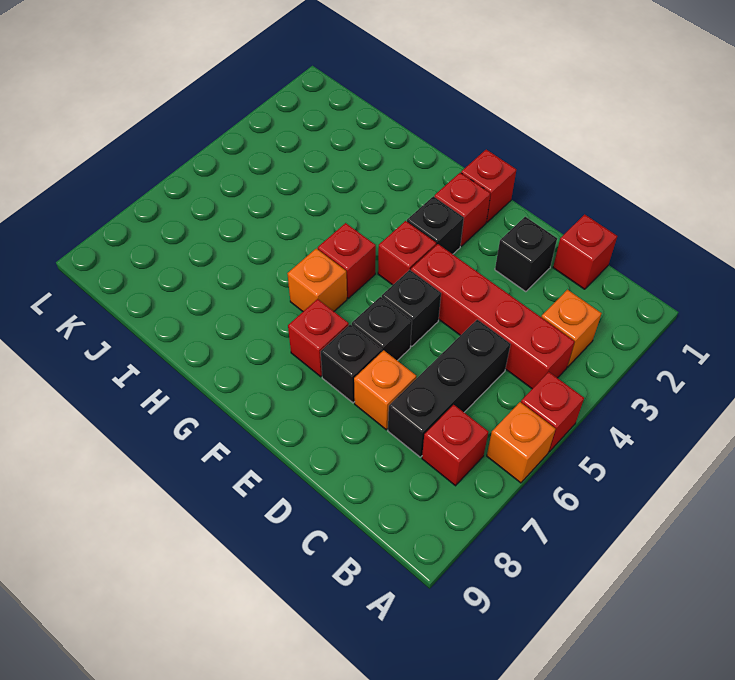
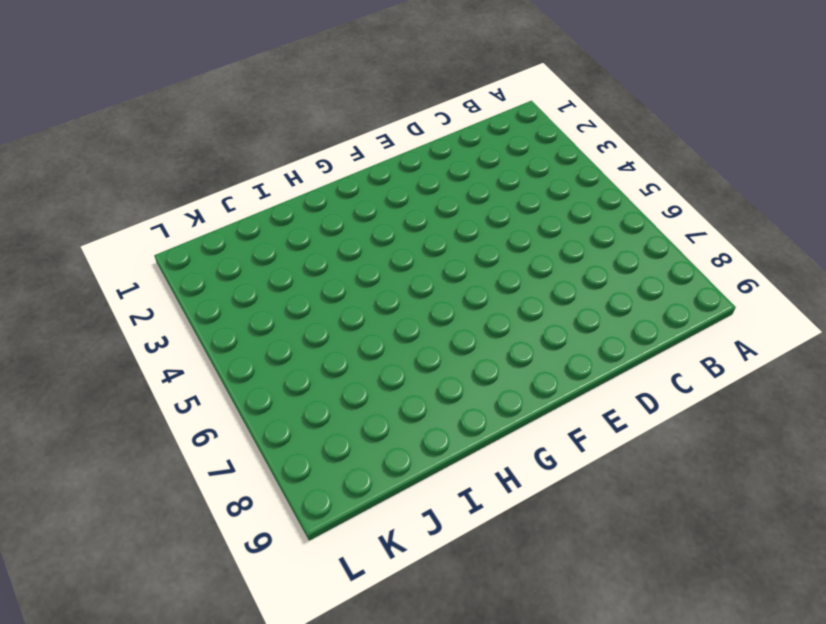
none -> red brick A5 level 1
none -> orange brick A6 level 1
none -> orange brick B3 level 1

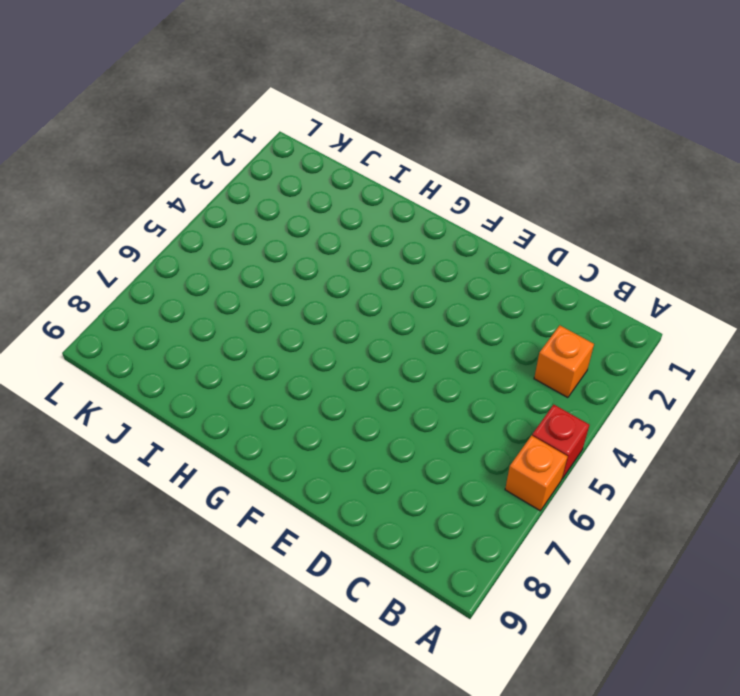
none -> red brick B4:E4 level 1
none -> red brick B7 level 1
none -> red brick C1 level 1

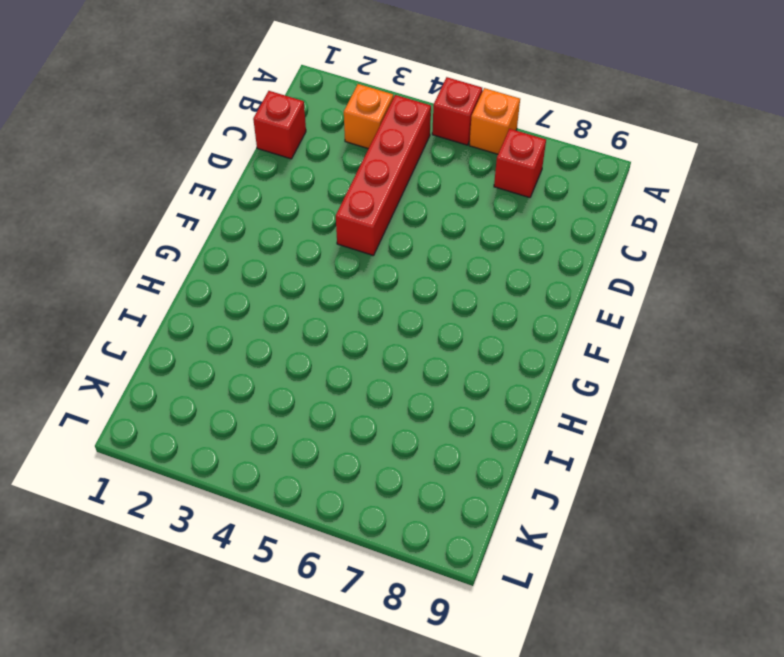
none -> black brick C5:C7 level 1
none -> black brick D2 level 1
none -> orange brick D7 level 1

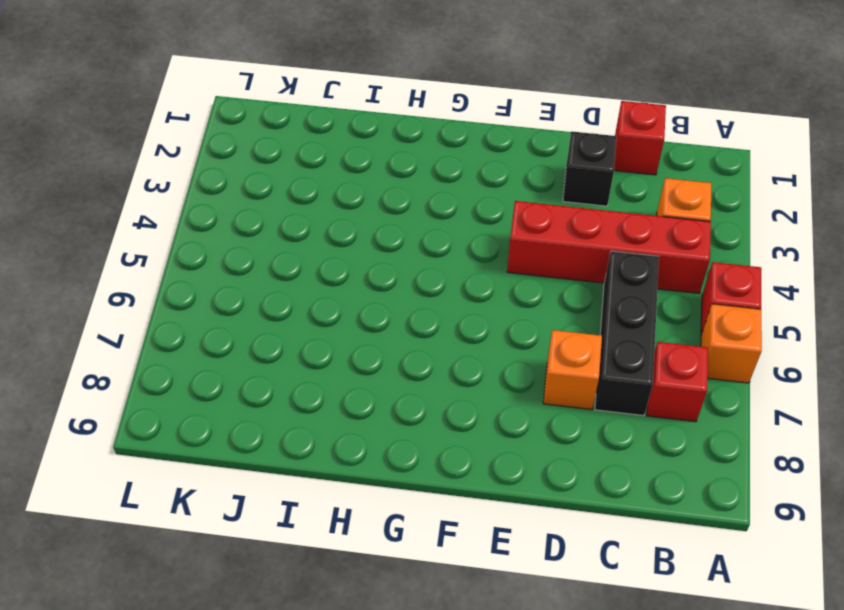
none -> black brick E5 level 1
none -> black brick E6 level 1
none -> black brick E7 level 1

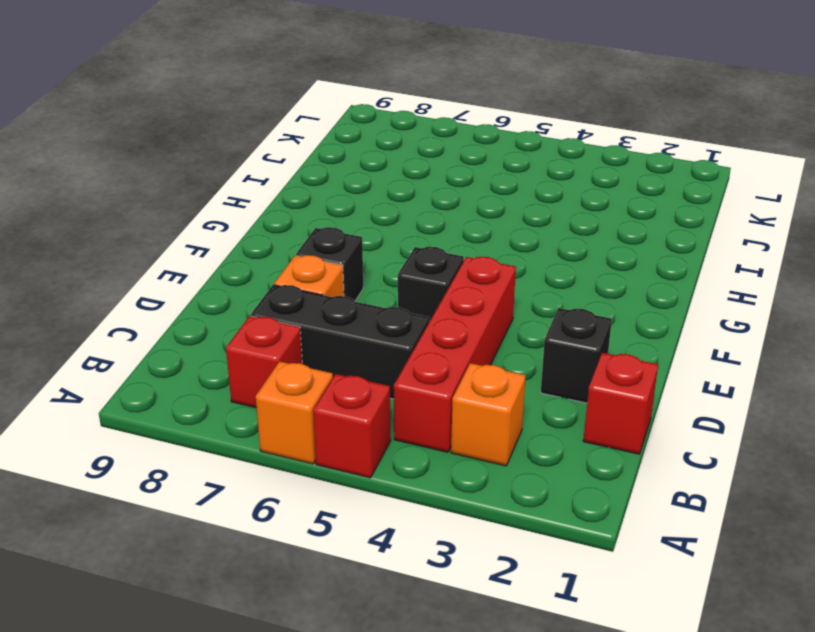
none -> black brick E6 level 1
none -> red brick F1 level 1
none -> red brick F2 level 1

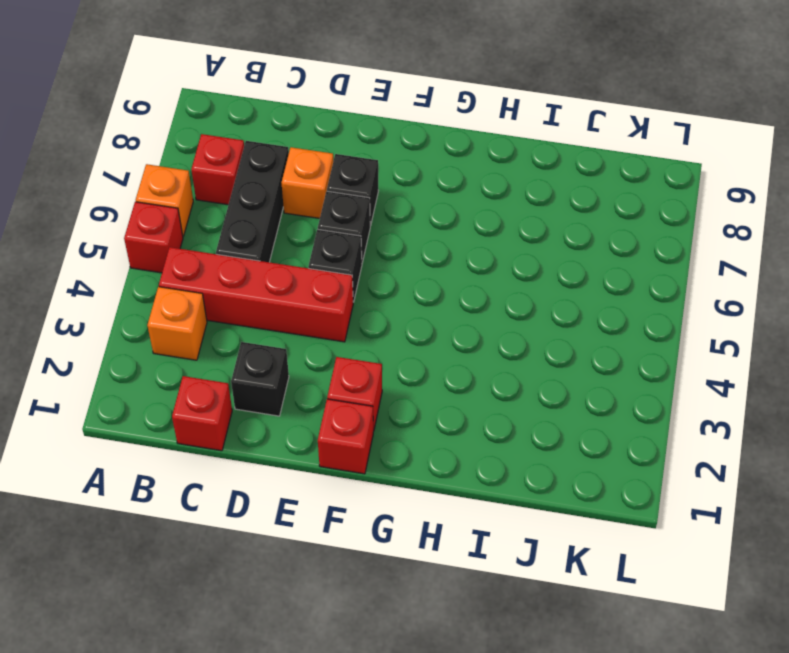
none -> black brick F3 level 1
none -> red brick F4 level 1
none -> red brick F7 level 1

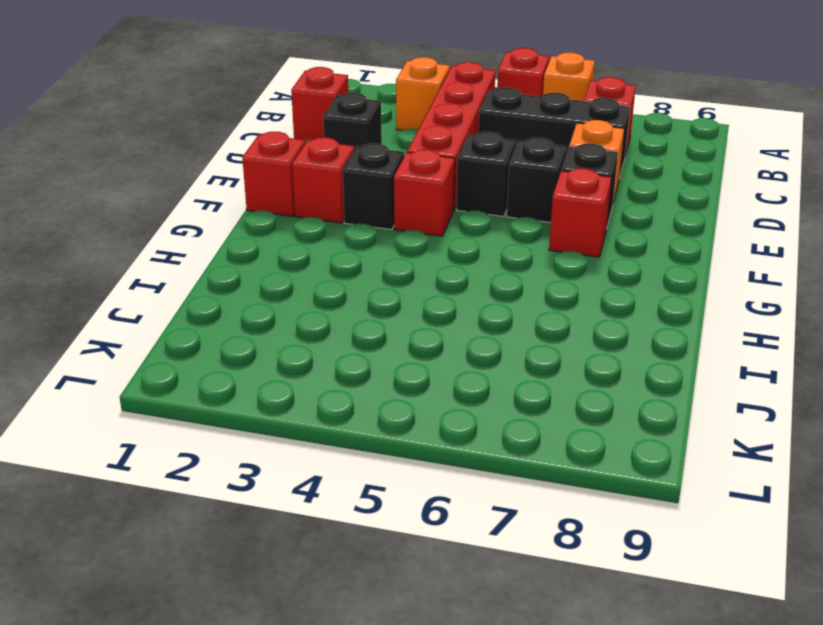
none -> red brick G5 level 1
none -> orange brick G6 level 1

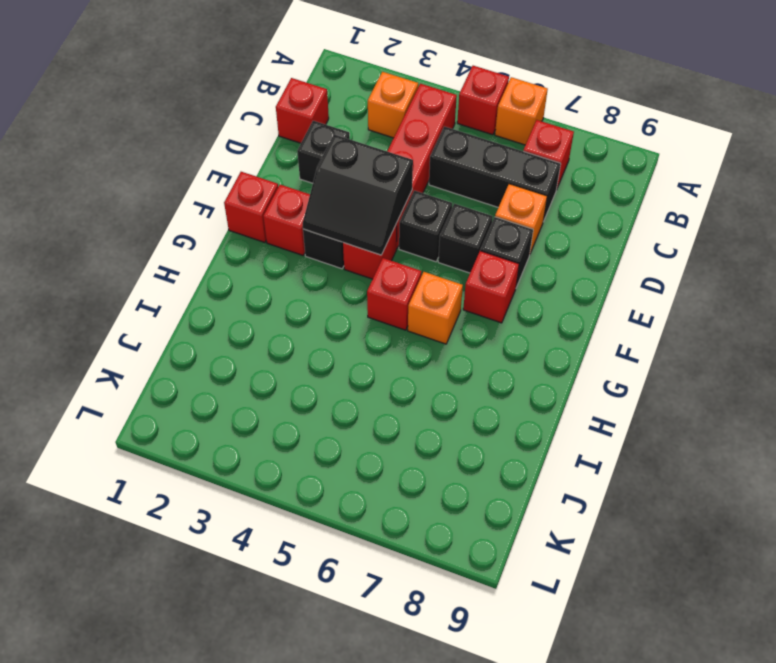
black slope E3:F4 level 2 top E -> none

